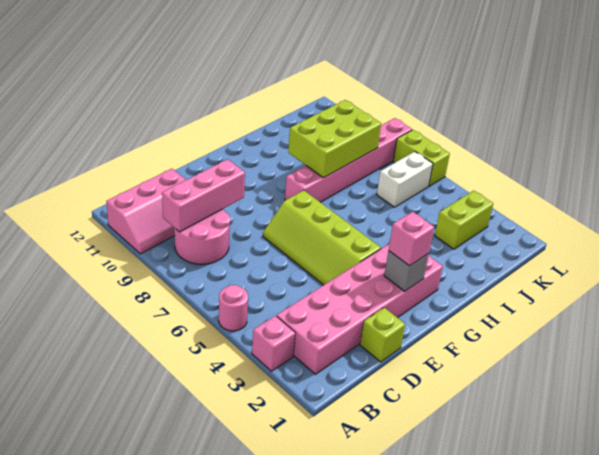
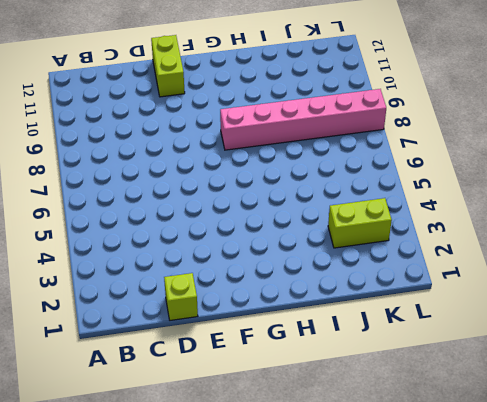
lime brick E11:E12 level 1 -> lime brick L6:L7 level 1
none -> pink brick A3 level 1
none -> pink round brick A5 level 1
none -> pink slope A10:C11 level 1 top 11

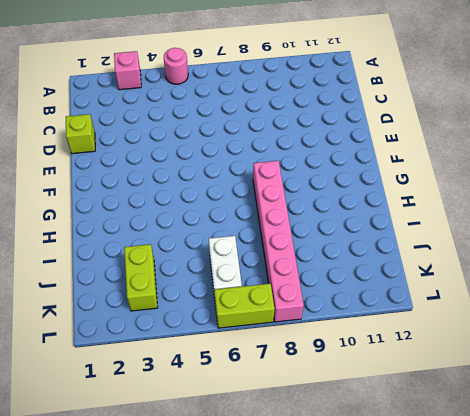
none -> pink slope A10:C11 level 1 top 11
none -> pink brick B2:G3 level 1
none -> pink round brick B8:C9 level 1

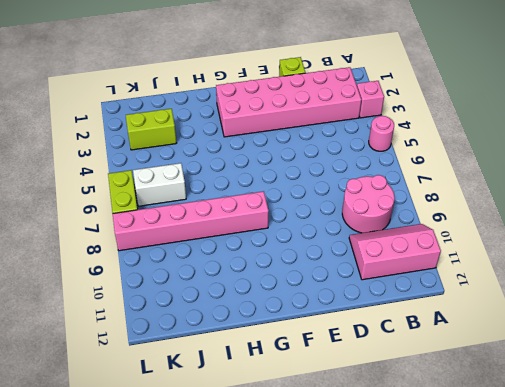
none -> lime slope E4:F7 level 1 top F
none -> pink brick B9:D9 level 2
none -> grey brick F2 level 2

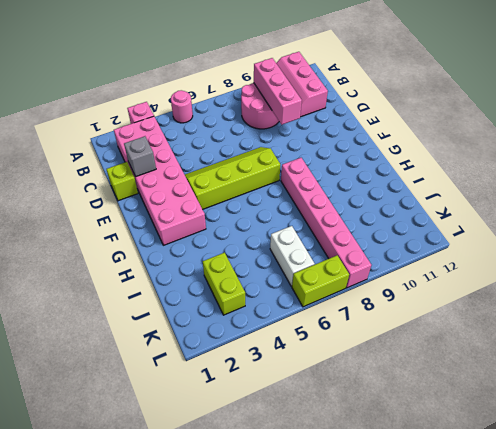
grey brick D2 level 2 -> grey brick F2 level 2
none -> lime brick H8:J9 level 2
none -> pink brick F2 level 3

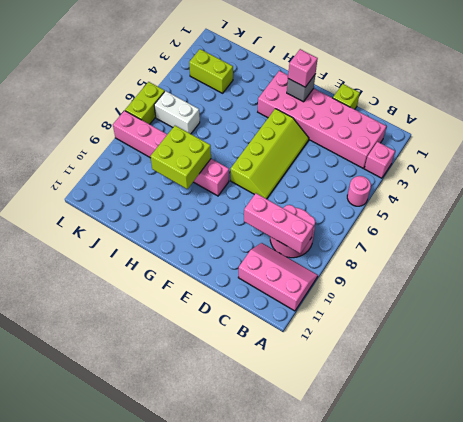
lime brick H8:I9 level 2 -> lime brick H8:J9 level 2

